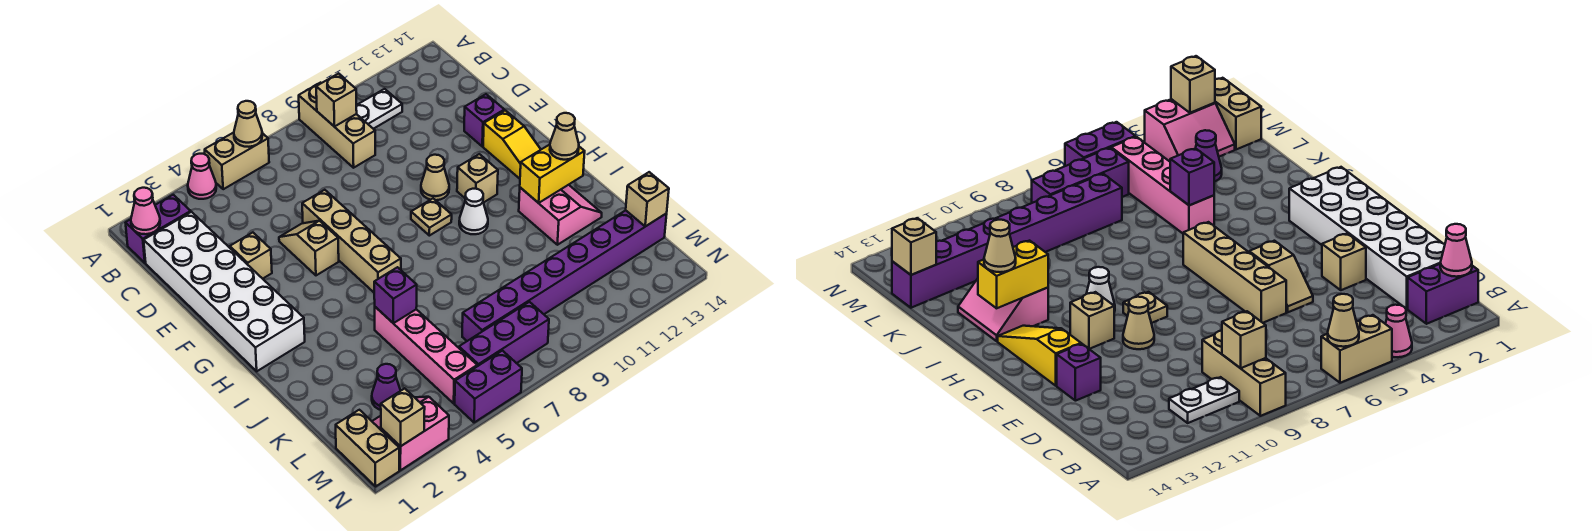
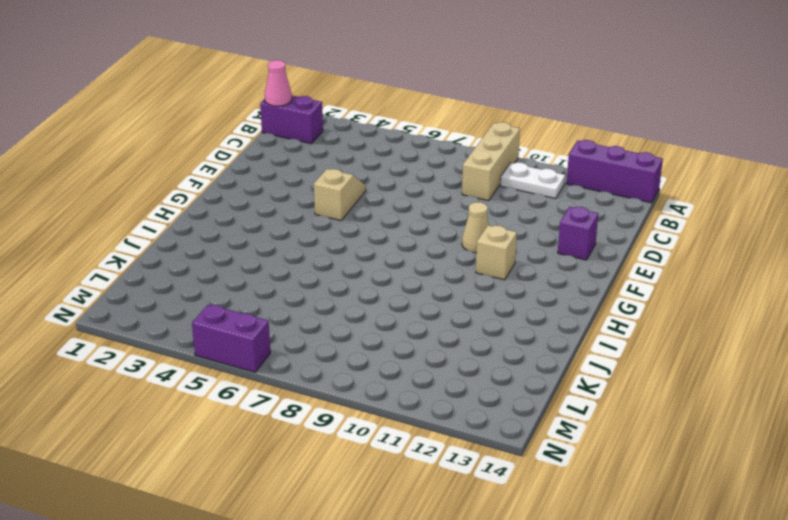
purple brick A12:A14 level 1 -> purple brick M6:M8 level 1
none -> pink cone A4 level 1
none -> tan brick A5:A6 level 1
none -> white brick C1:H2 level 1
none -> tan brick E3 level 1

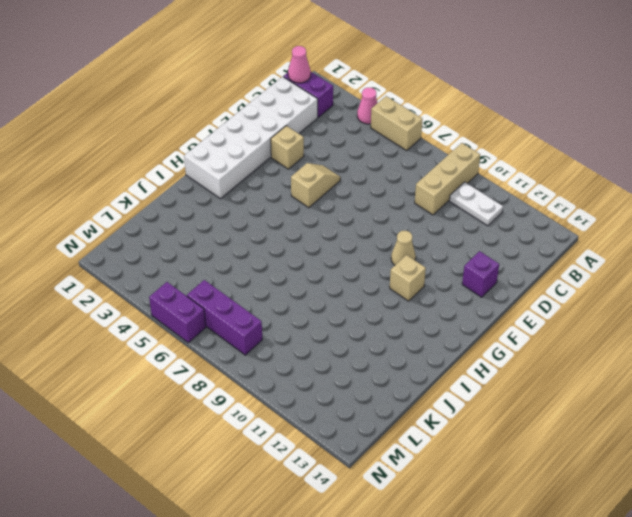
none -> tan brick E6:H6 level 1
none -> yellow slope F13:H13 level 1 top F
none -> tan plate G9 level 1
none -> white cone H10 level 1

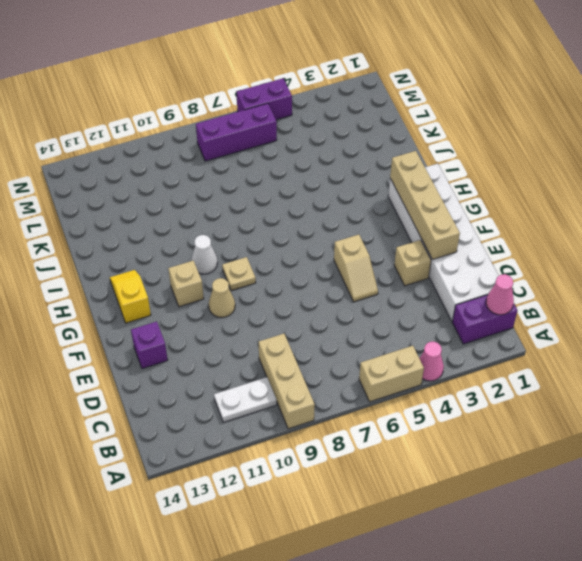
tan brick E2:H2 level 2 -> tan brick E6:H6 level 1
yellow slope G13:H13 level 1 top G -> yellow slope F13:H13 level 1 top F
none -> pink slope I12:J13 level 1 top 12
none -> pink brick J5:M5 level 1
none -> purple cone L3 level 1
none -> purple brick L7:L14 level 1

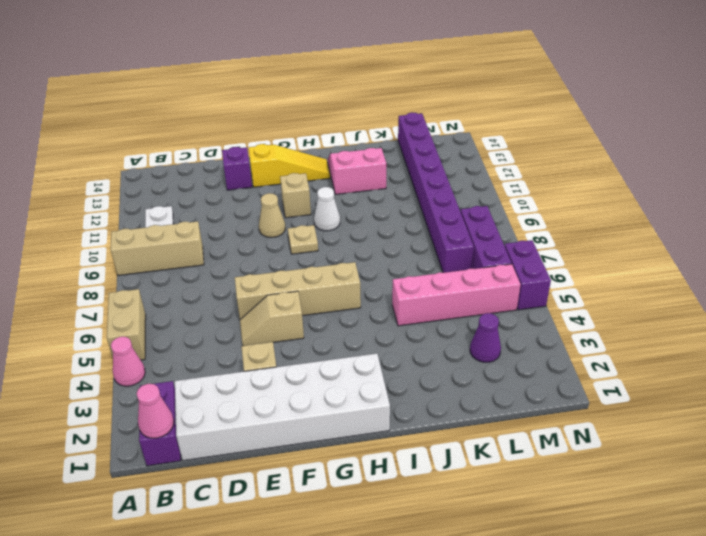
none -> tan brick M1:N1 level 1
none -> pink slope M2:N3 level 1 top N
none -> tan cone A6 level 2
none -> tan brick B9 level 2

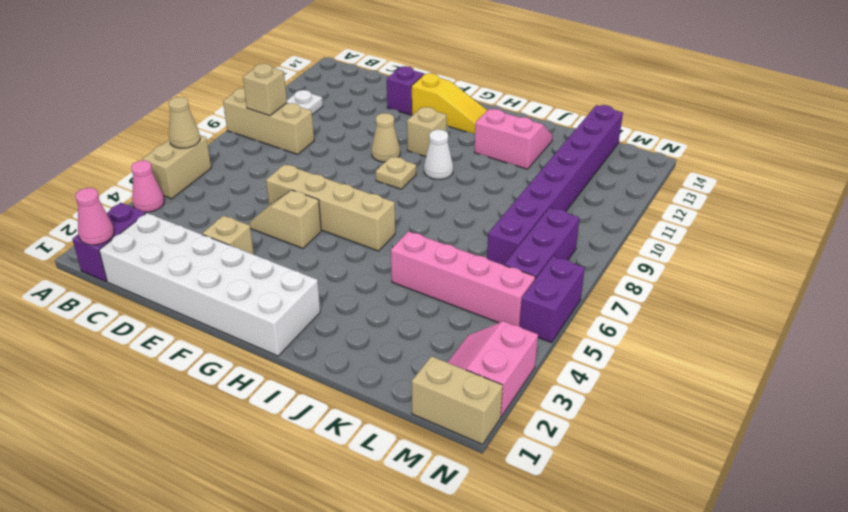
none -> purple cone L3 level 1
none -> yellow brick I12:I13 level 2
none -> purple brick J5 level 2
none -> tan brick L14 level 2

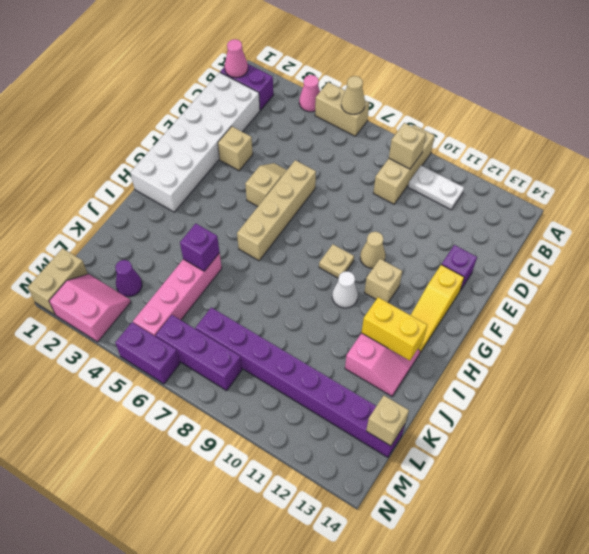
none -> tan brick N2 level 2
none -> tan cone I13 level 3

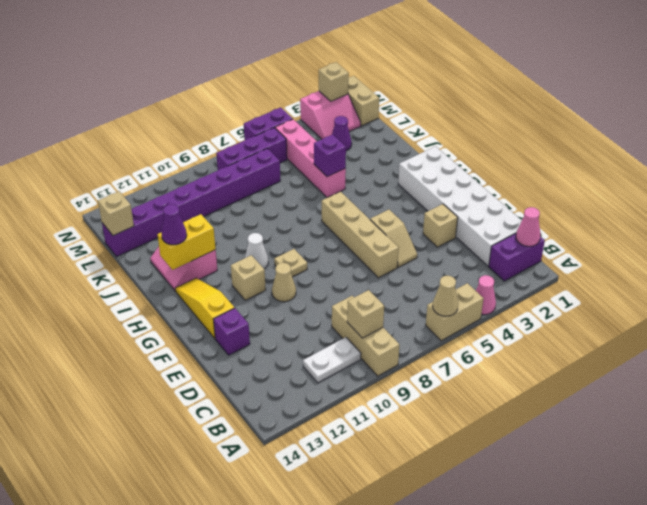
purple cone I13 level 3 -> tan cone I13 level 3

